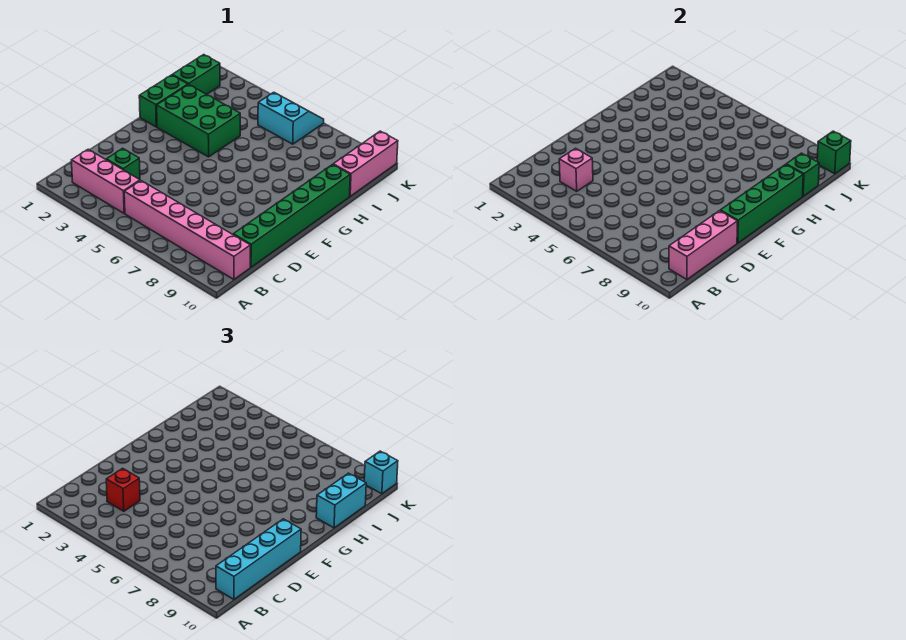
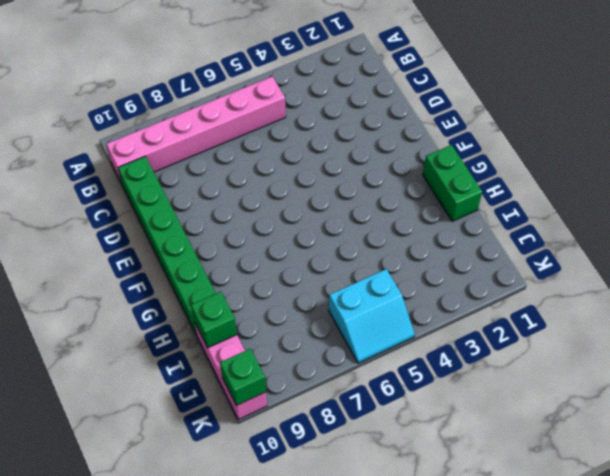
none -> pink brick B2:B4 level 1
none -> green brick C3 level 1
none -> green brick G2:H4 level 1

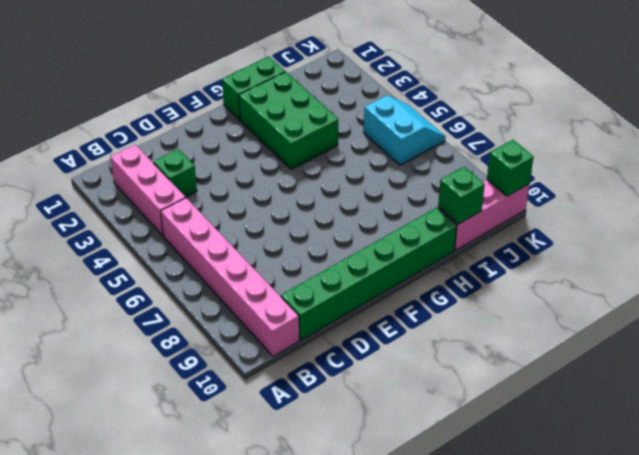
none -> green brick I1:J1 level 1
none -> pink brick B10:D10 level 2
none -> pink brick C3 level 2

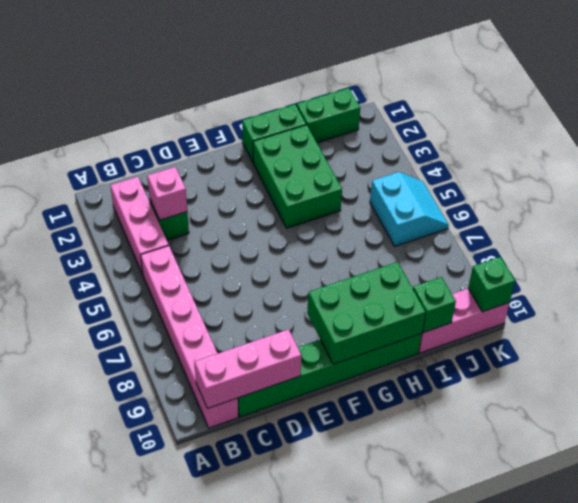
green brick F9:H10 level 2 -> green brick E10:H10 level 2
none -> cyan brick B10:E10 level 3
none -> red brick C3 level 3
none -> cyan brick H10:I10 level 3

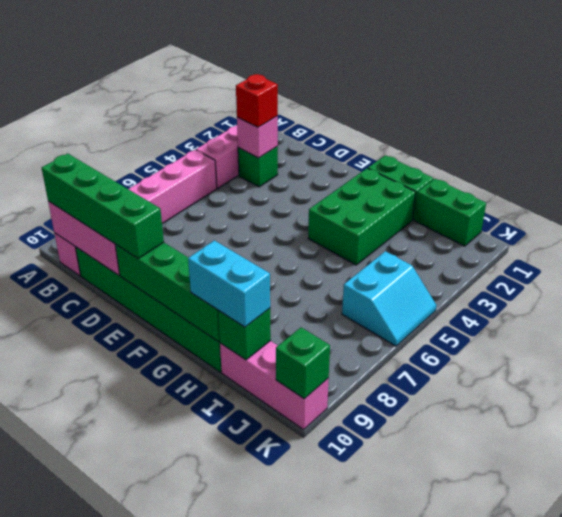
green brick B10:E10 level 3 -> cyan brick B10:E10 level 3
none -> cyan brick K10 level 3

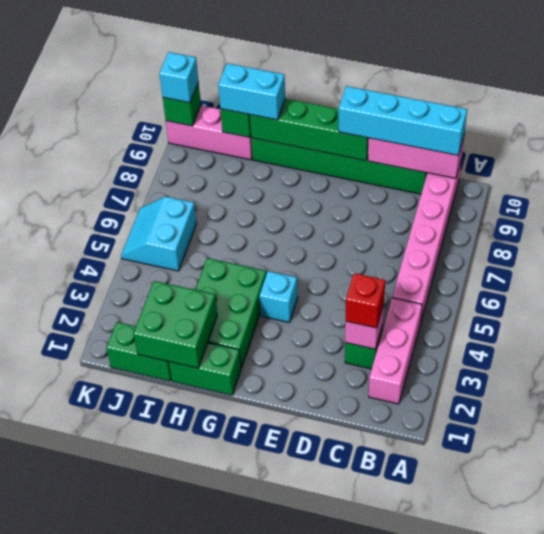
cyan brick F4 level 1 -> none
green brick H1:I2 level 2 -> none

